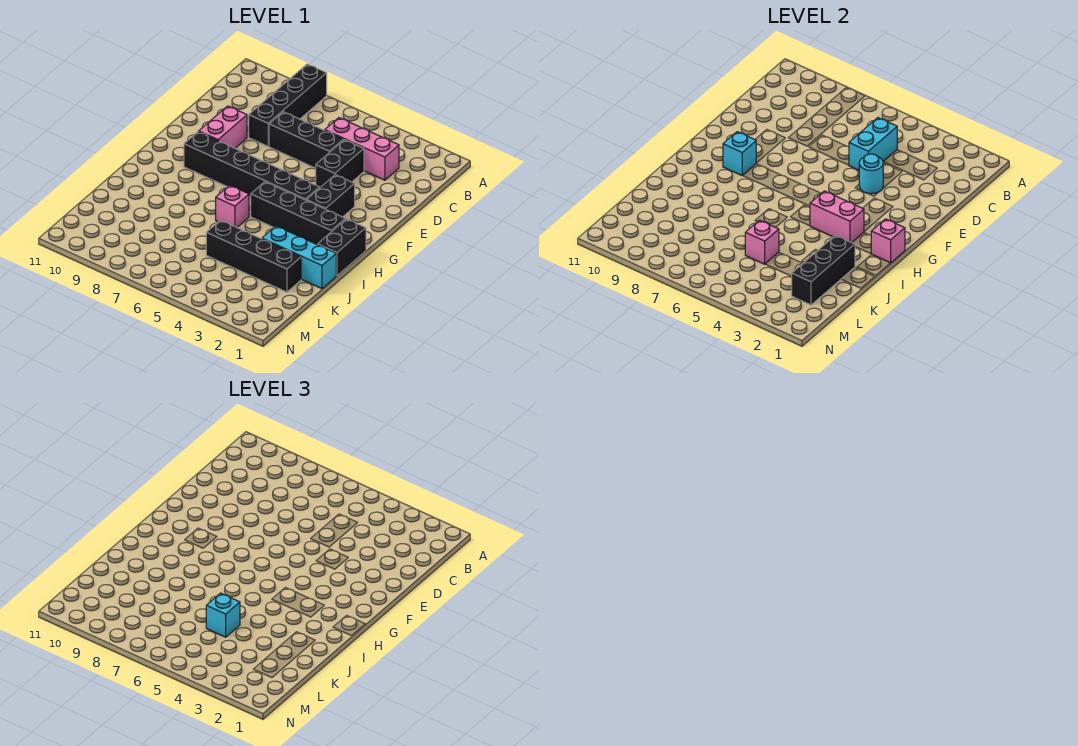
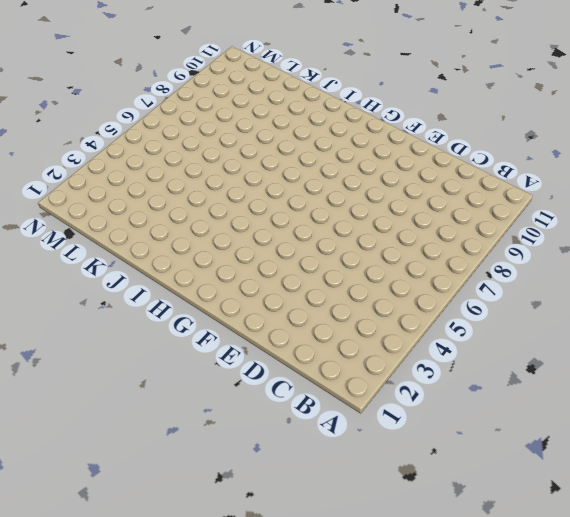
none -> black brick A8:D8 level 1
none -> pink brick C3:C5 level 1
none -> black brick D4:E4 level 1

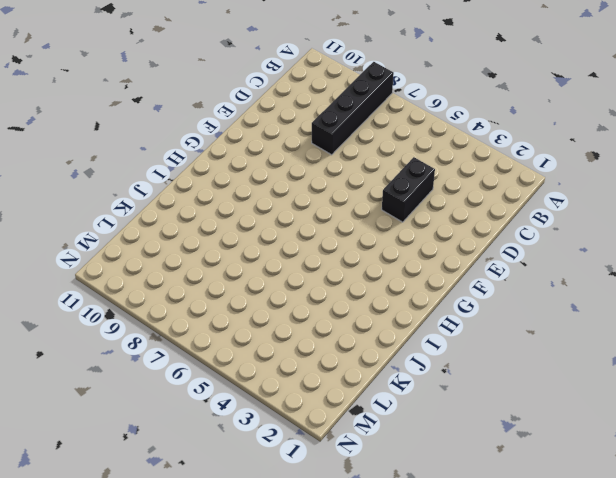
none -> pink brick C3:C5 level 1
none -> black brick D5:D7 level 1
none -> pink brick E9:F9 level 1

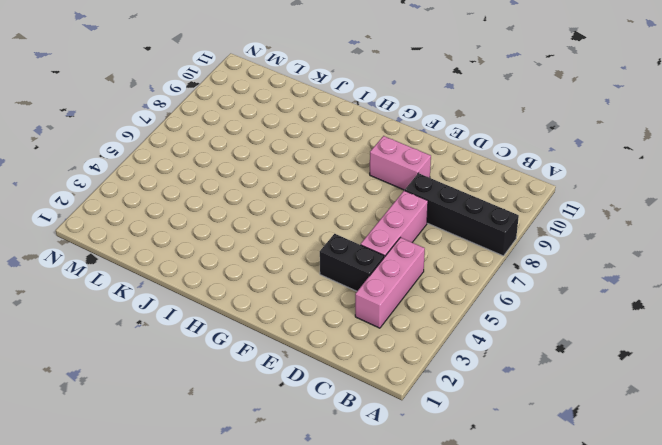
pink brick D5:D7 level 1 -> black brick D5:D7 level 1
none -> black brick F3:G3 level 1
none -> black brick G4:G9 level 1
none -> black brick H1:I1 level 1

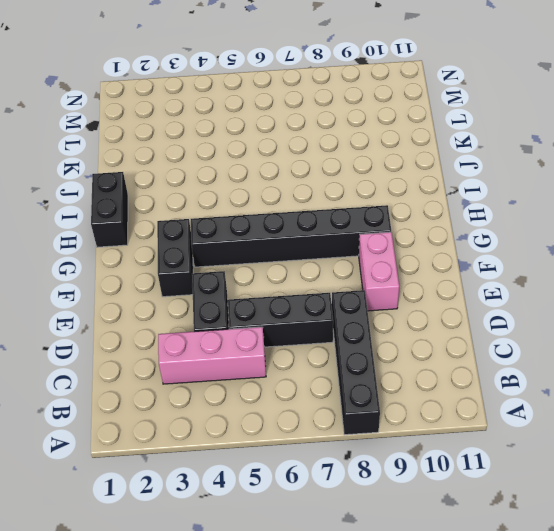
none -> black brick H2:H5 level 1
none -> pink brick I6 level 1
none -> cyan brick J1:J3 level 1

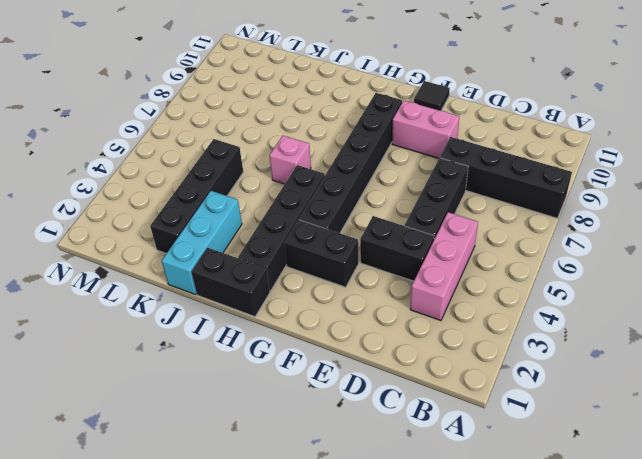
black tile F11 level 1 -> none
none -> cyan brick C5:D5 level 2
none -> cyan round brick E4 level 2
none -> cyan brick G9 level 2

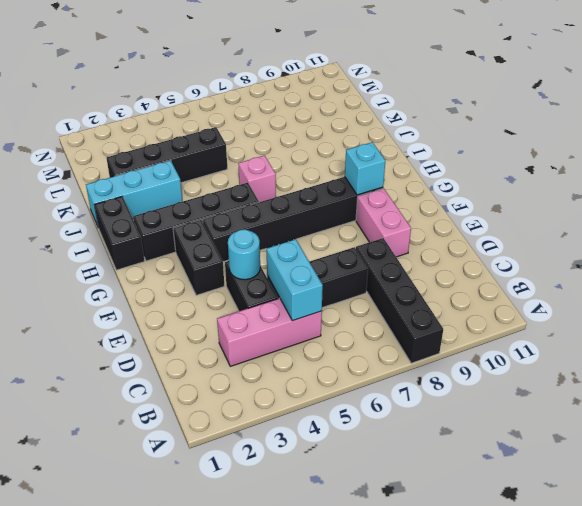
none -> pink brick H1 level 2
none -> pink brick H3:H4 level 2
none -> black brick J2:L2 level 2

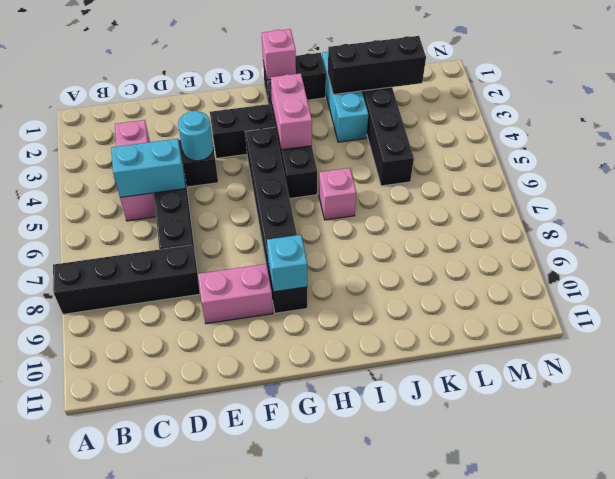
none -> pink brick K5 level 2
none -> cyan brick K5 level 3

